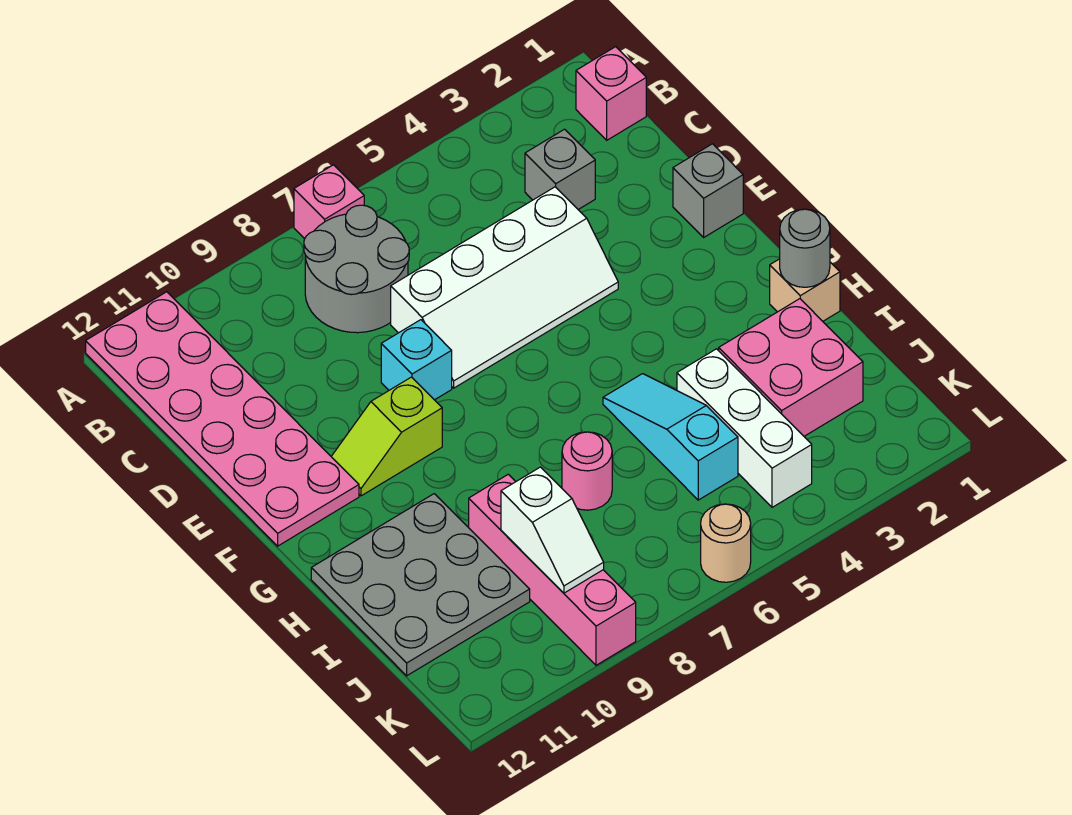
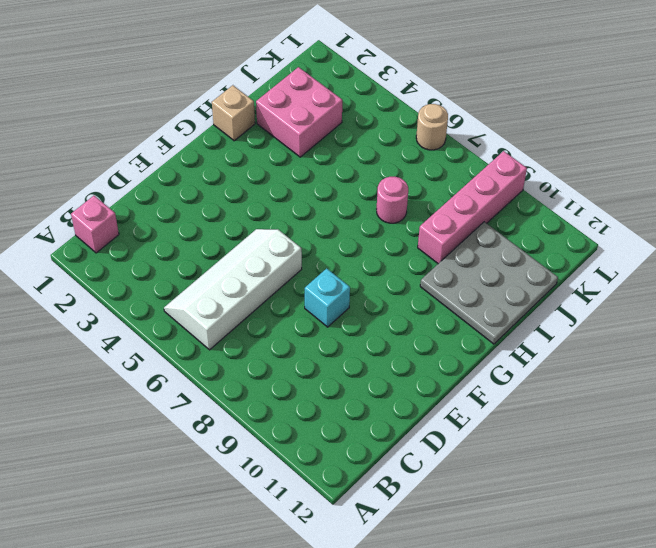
white slope B5:E6 level 1 top 6 -> white slope D4:E7 level 1 top D
none -> pink brick A7 level 1
none -> pink plate A11:F12 level 1
none -> grey round brick B7:C8 level 1

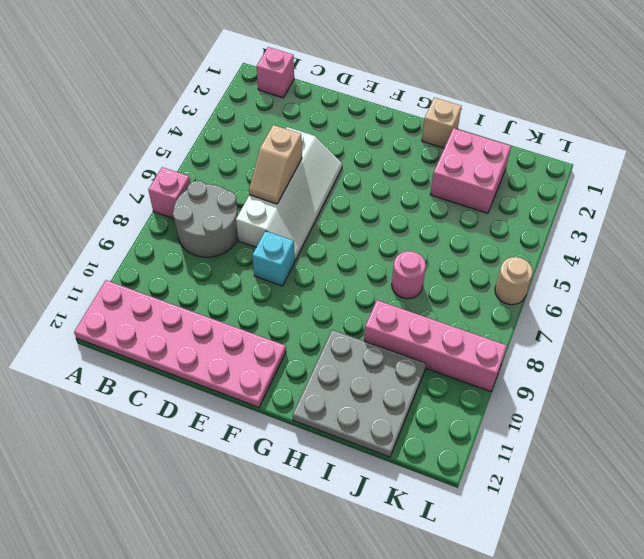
tan slope D5:D6 level 2 top 5 -> none
none -> grey brick C3 level 1
none -> grey brick E1 level 1
none -> lime slope F9:F10 level 1 top 9

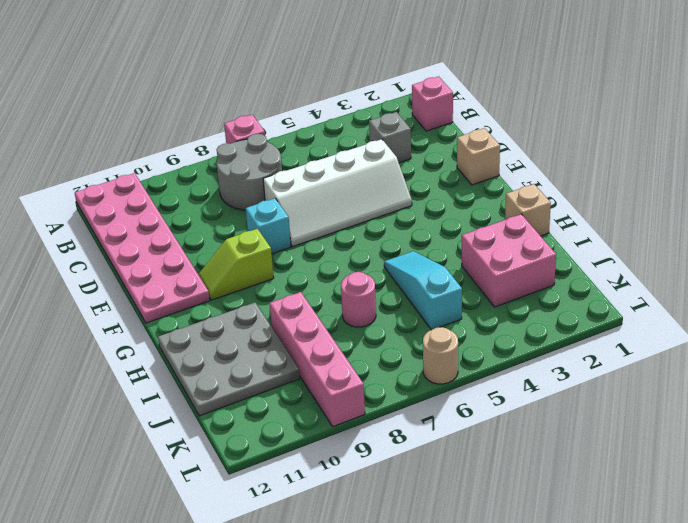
tan brick E1 level 1 -> grey brick E1 level 1
none -> white brick I4:K4 level 1
none -> grey round brick H1 level 2
none -> white slope J9:K9 level 2 top J

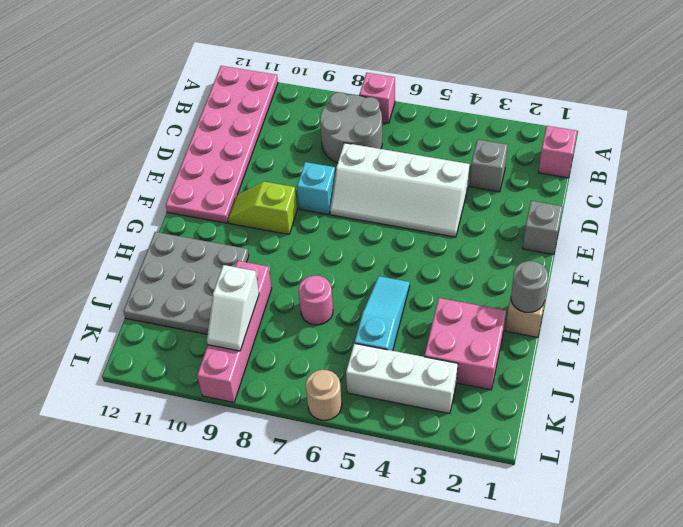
white brick K3:K5 level 1 -> white brick I4:K4 level 1

